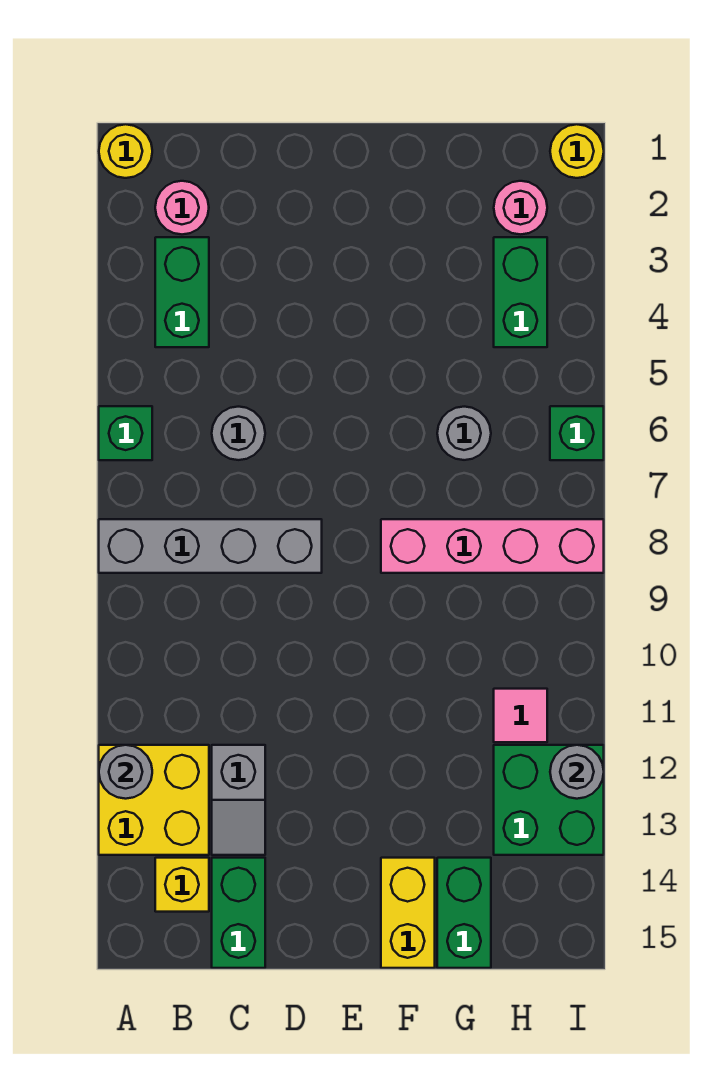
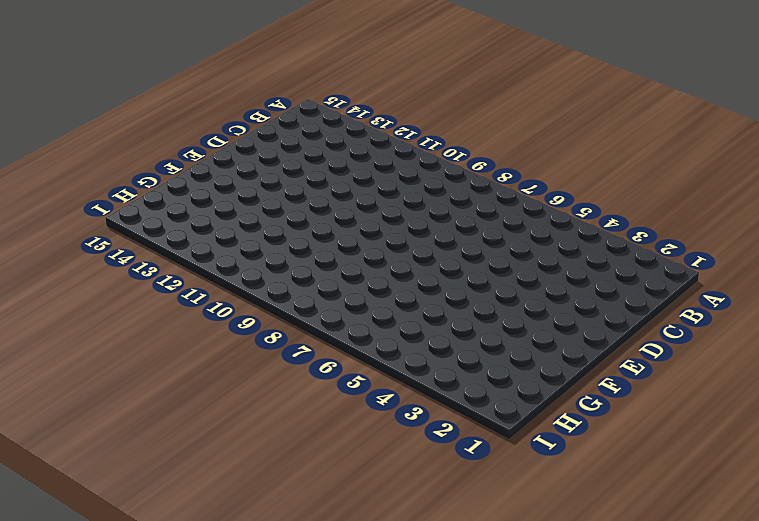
none -> yellow round brick A1 level 1
none -> green brick A6 level 1
none -> grey brick A8:D8 level 1

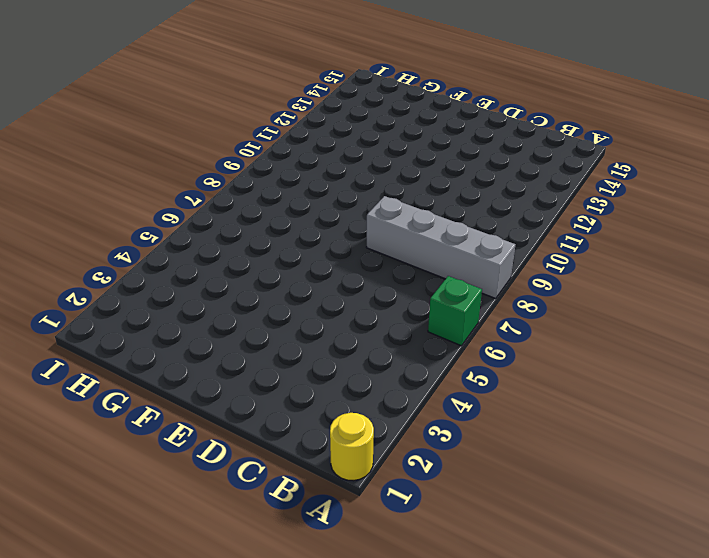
none -> yellow brick A12:B13 level 1
none -> pink round brick B2 level 1
none -> green brick B3:B4 level 1

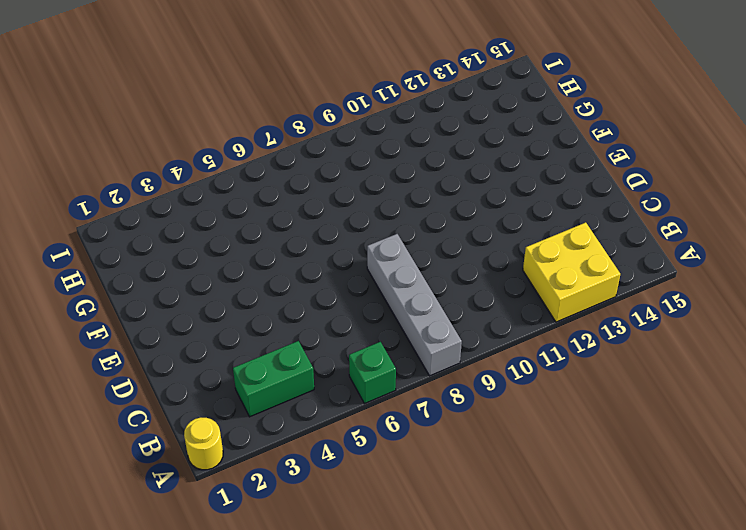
none -> pink round brick B2 level 1
none -> yellow brick B14 level 1
none -> grey round brick C6 level 1

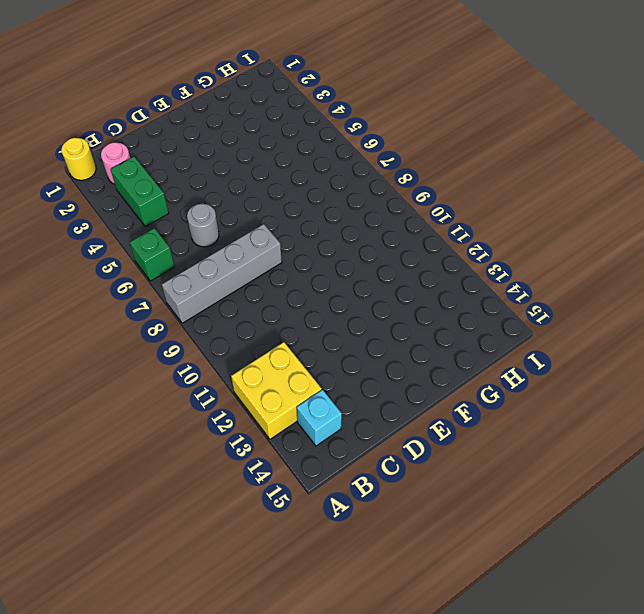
cyan brick B14 level 1 -> yellow brick B14 level 1
none -> grey slope C12:C13 level 1 top 12
none -> green brick C14:C15 level 1
none -> pink brick F8:I8 level 1

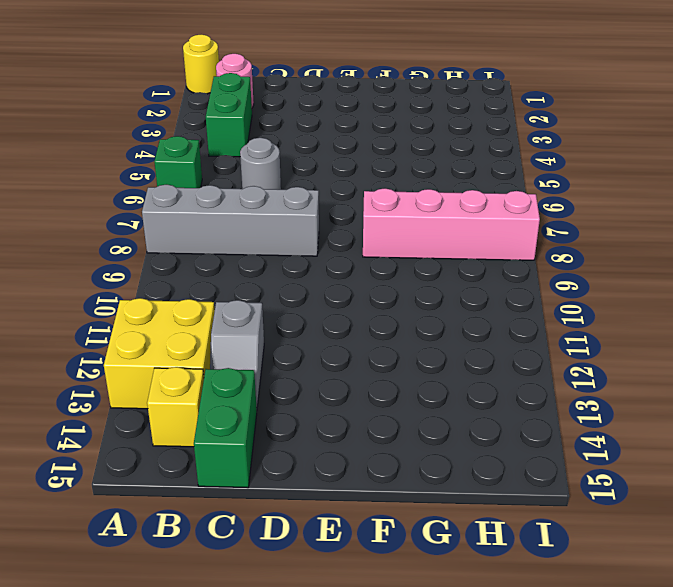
none -> yellow brick F14:F15 level 1
none -> grey round brick G6 level 1
none -> green brick G14:G15 level 1

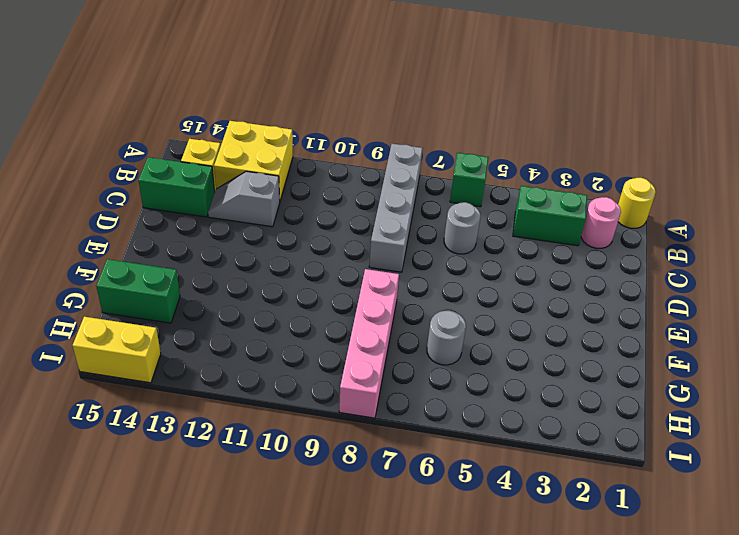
yellow brick I14:I15 level 1 -> yellow brick F14:F15 level 1
none -> pink round brick H2 level 1
none -> green brick H3:H4 level 1
none -> pink tile H11 level 1

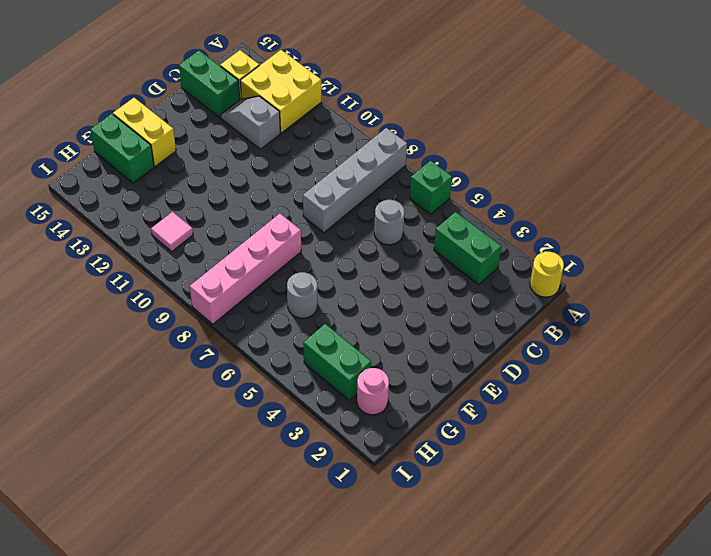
none -> pink round brick B2 level 1
none -> green brick H12:I13 level 1
none -> yellow round brick I1 level 1

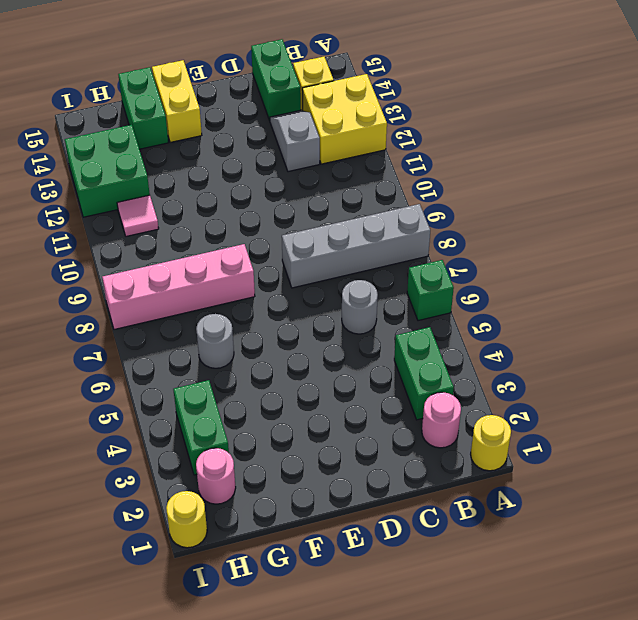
none -> green brick I6 level 1
none -> grey round brick A12 level 2
none -> grey round brick I12 level 2

